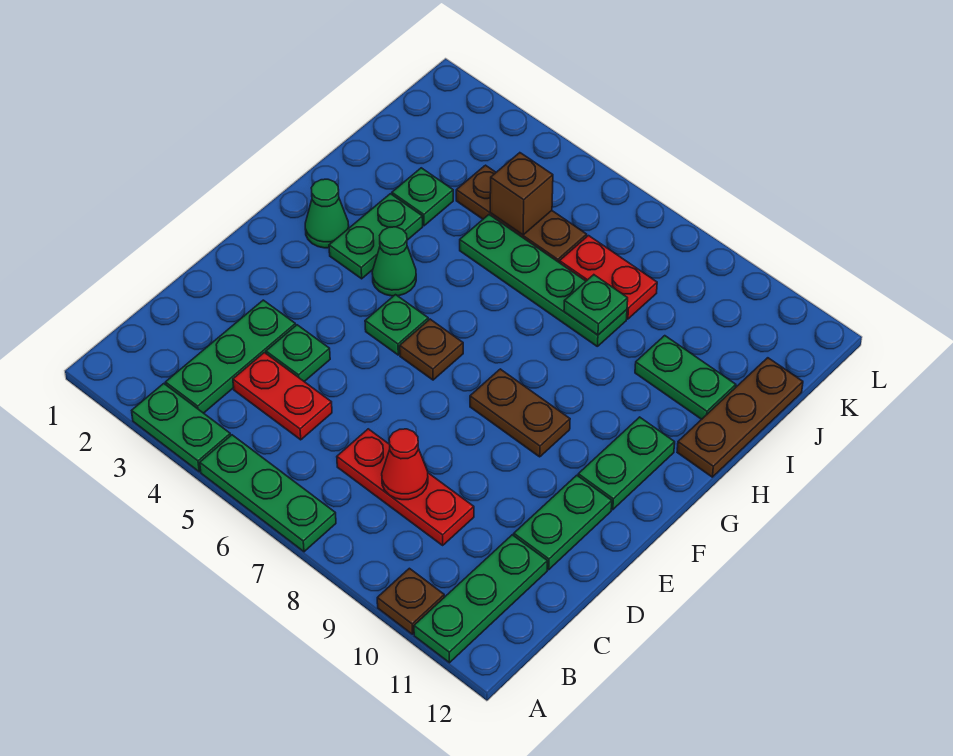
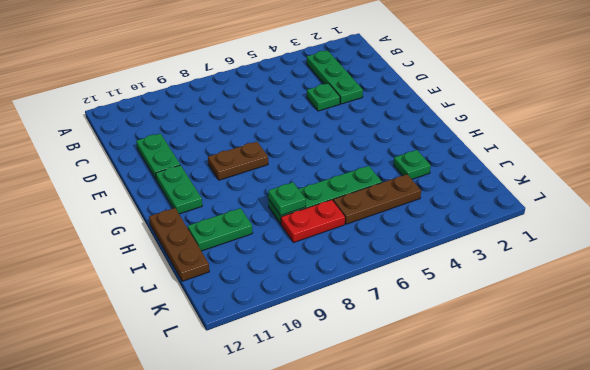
none -> green plate A3:A4 level 1
none -> green plate A5:A7 level 1
none -> brown plate A10 level 1

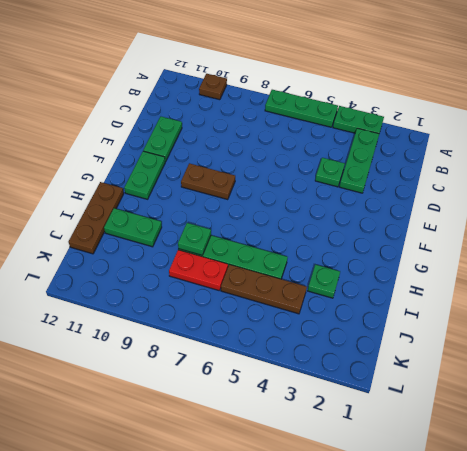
none -> green plate A11:C11 level 1
none -> red plate C4:C5 level 1
none -> red plate C7:C9 level 1

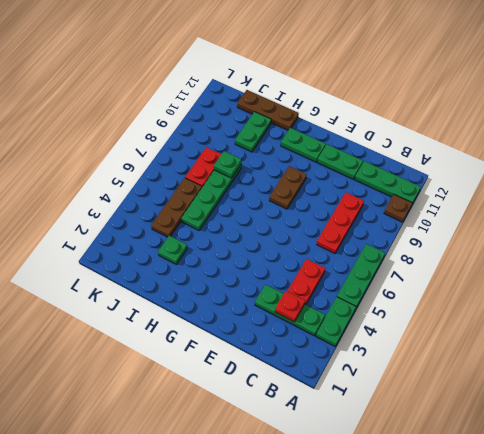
red plate C3 level 2 -> none
none -> green plate D4 level 1
none -> green plate F5 level 1
none -> brown plate F6 level 1

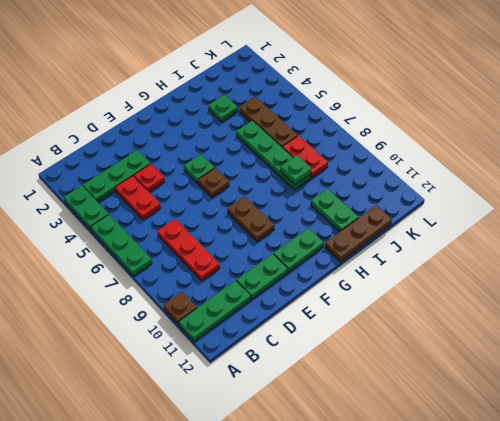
red plate D4 level 1 -> green plate D4 level 1
none -> green cone G2 level 1
none -> green plate G3:H3 level 1
none -> green cone G4 level 1

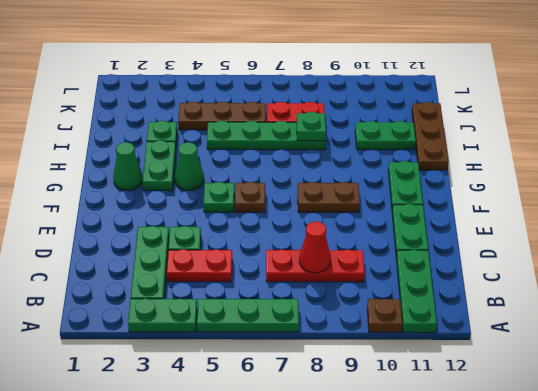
none -> brown brick J5 level 2

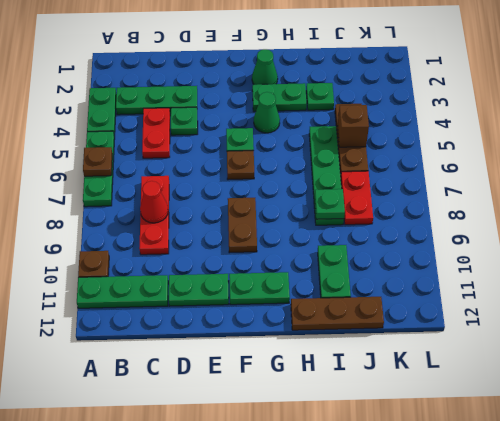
brown plate A6 level 2 -> none

